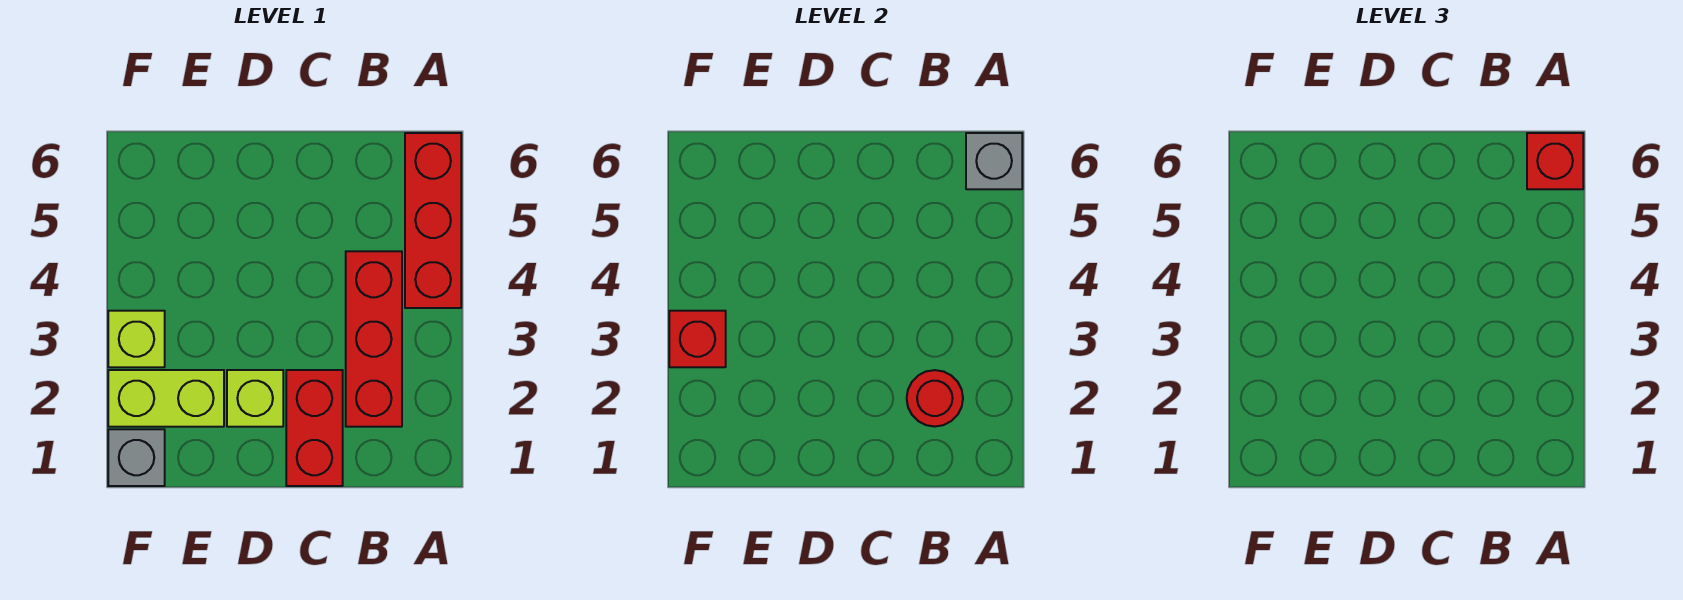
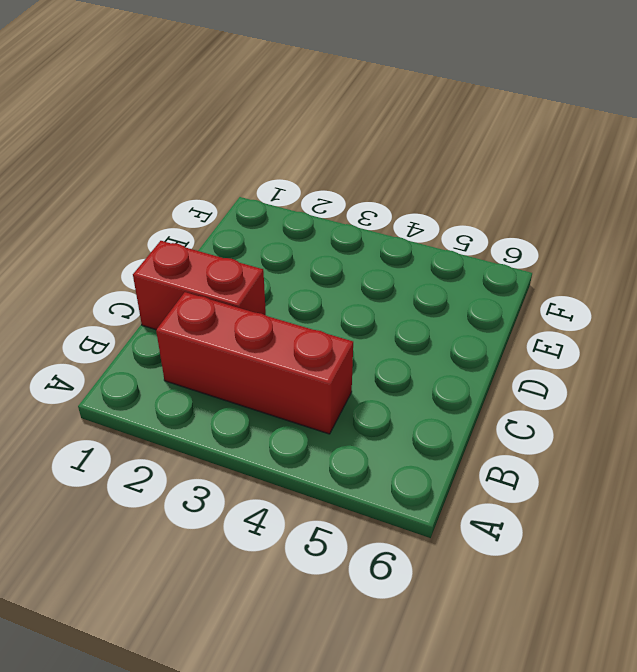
none -> red brick A4:A6 level 1
none -> lime brick D2 level 1

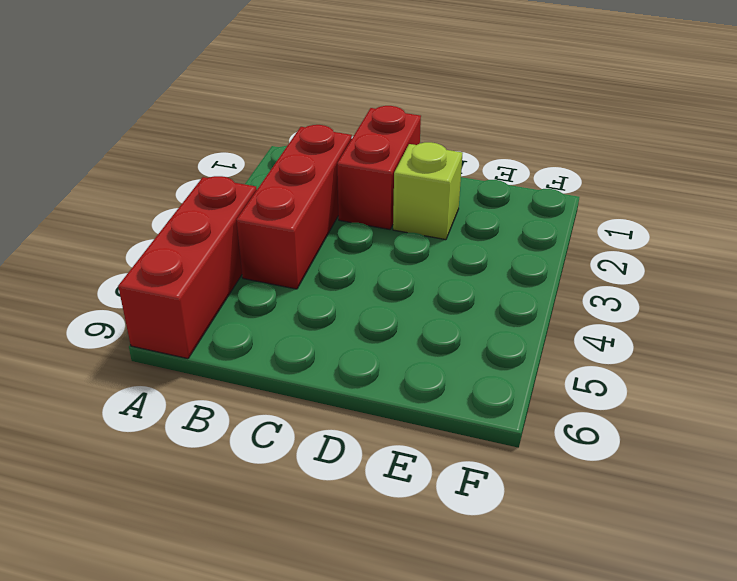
none -> lime brick E2:F2 level 1
none -> grey brick F1 level 1

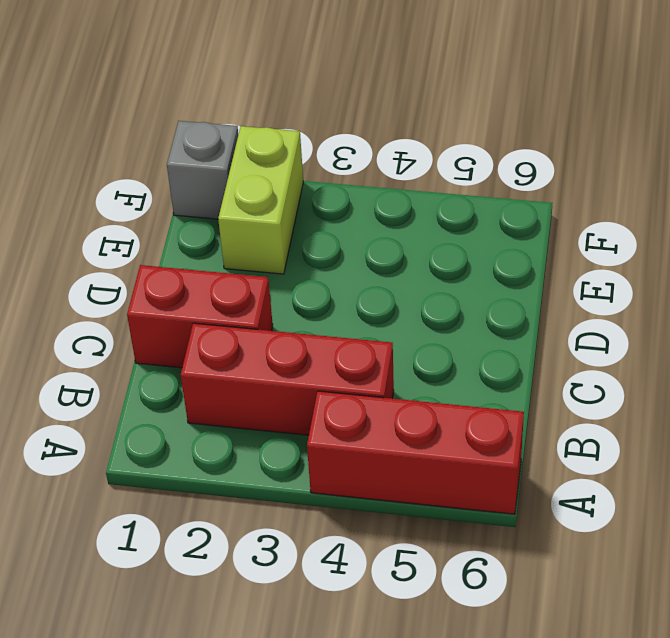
none -> lime brick D2 level 1
none -> lime brick F3 level 1

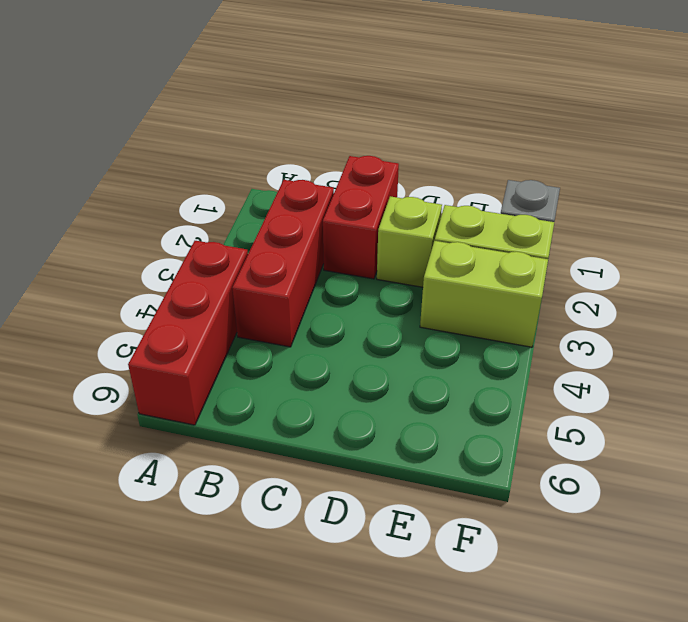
lime brick E3:F3 level 1 -> lime brick F3 level 1
none -> grey brick A6 level 2
none -> red round brick B2 level 2

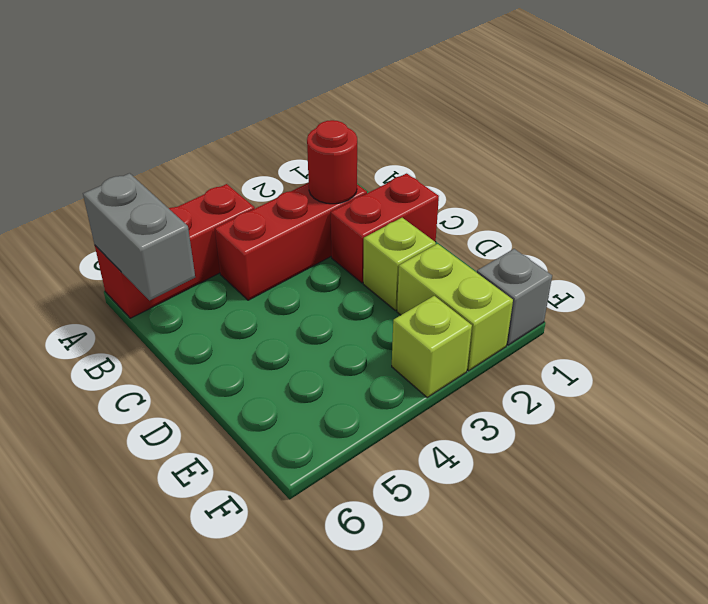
grey brick A6:B6 level 2 -> grey brick A6 level 2
none -> red brick F3 level 2
none -> red brick A6 level 3

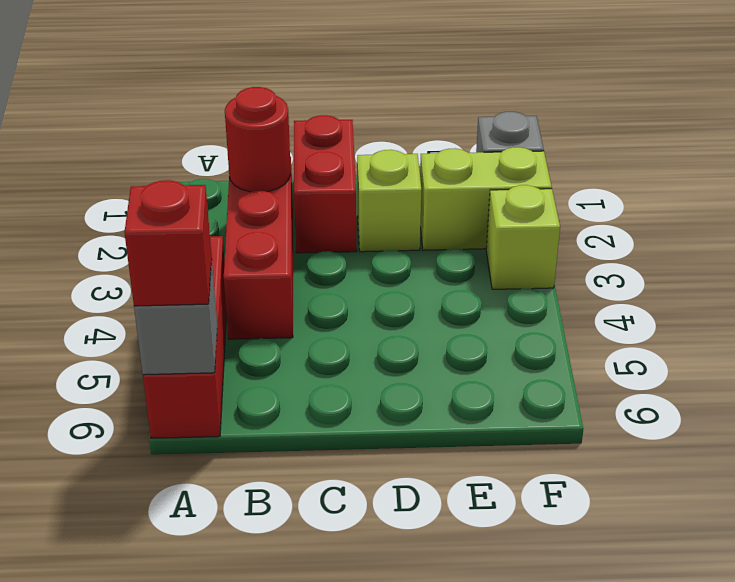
none -> red brick F3 level 2

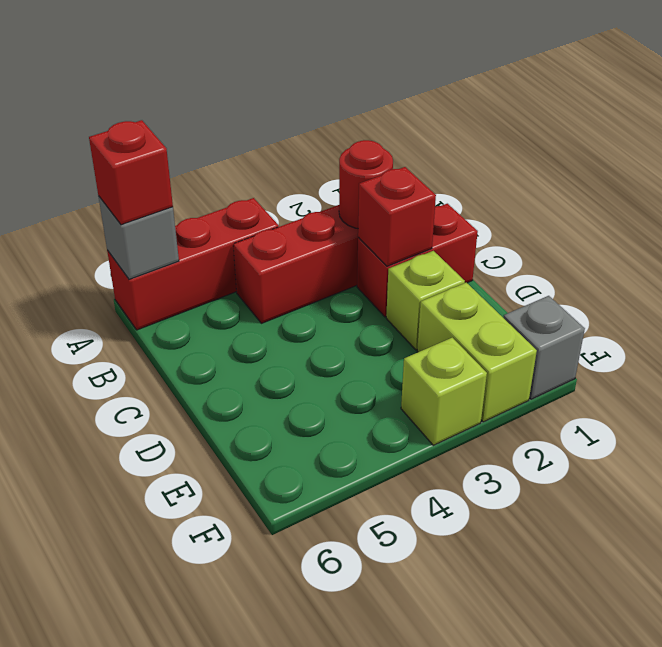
red brick C2 level 2 -> red brick F3 level 2

